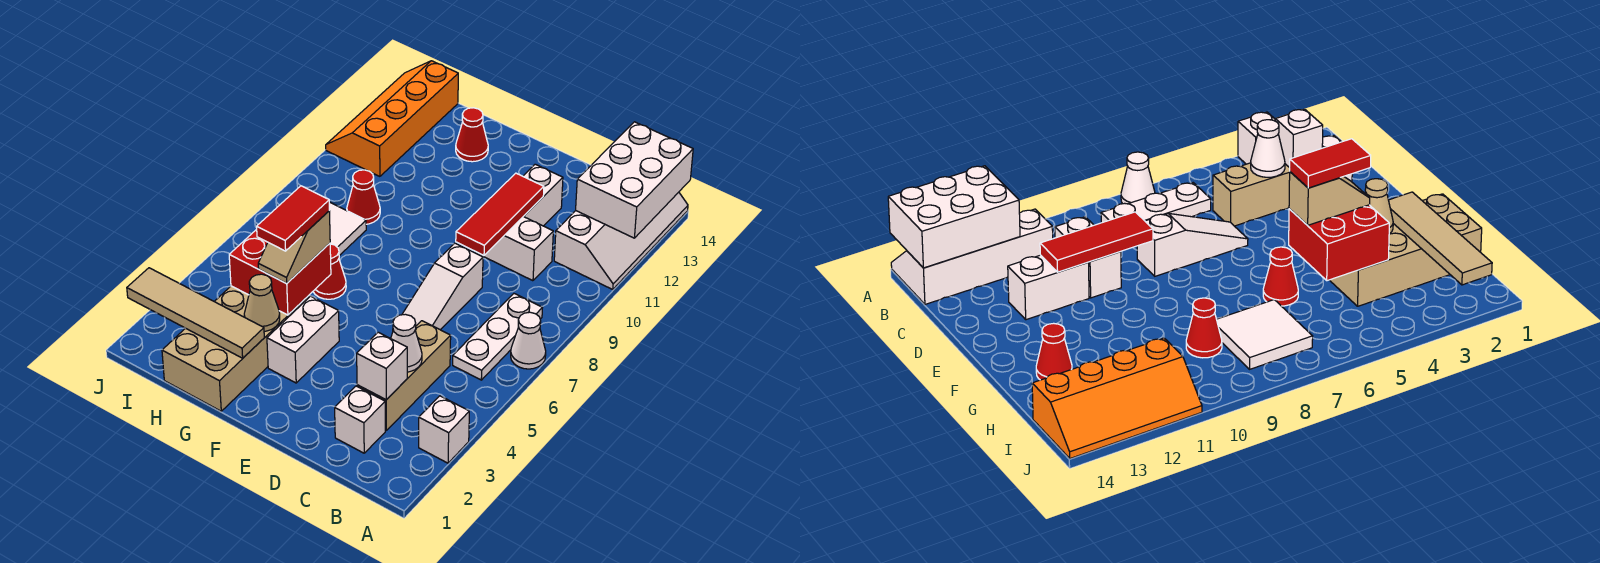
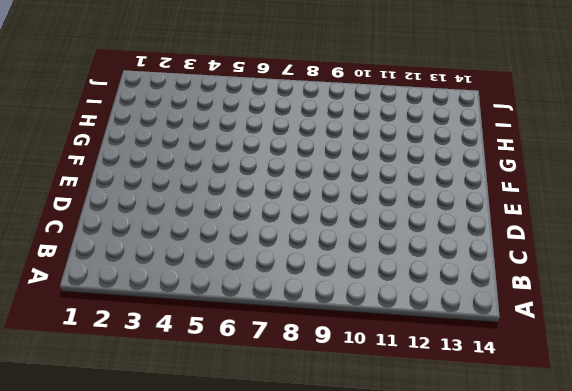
none -> white brick A3 level 1
none -> white cone A7 level 1
none -> white slope A11:B14 level 1 top B

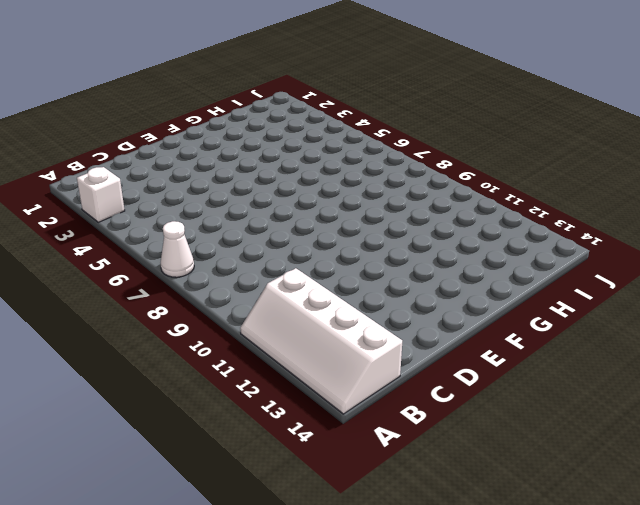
none -> white plate B6:B8 level 1
none -> white brick C2 level 1
none -> tan brick C3:C5 level 1

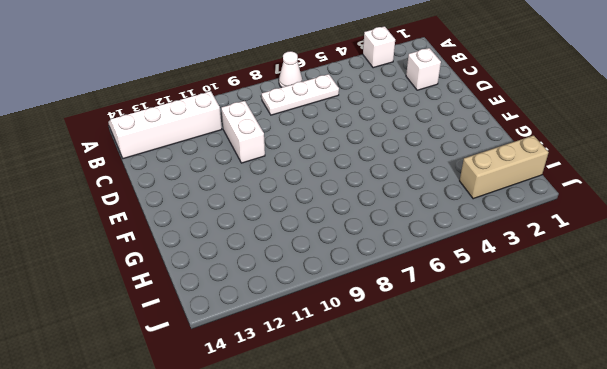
tan brick I1:I3 level 1 -> tan brick C3:C5 level 1
none -> white slope D6:D8 level 1 top 8
none -> white brick D11:D12 level 1
none -> white brick F3:F4 level 1

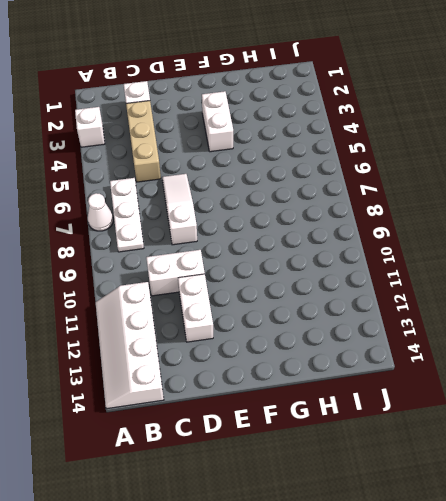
none -> tan brick G1:H4 level 1
none -> red cone G6 level 1
none -> red cone G13 level 1

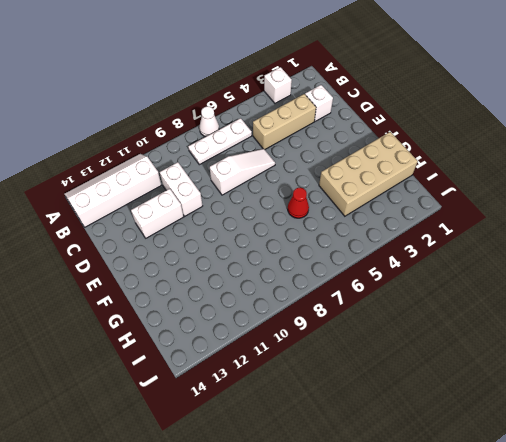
none -> white brick F3:F4 level 1
none -> red cone G13 level 1
none -> white tile H7:I8 level 1

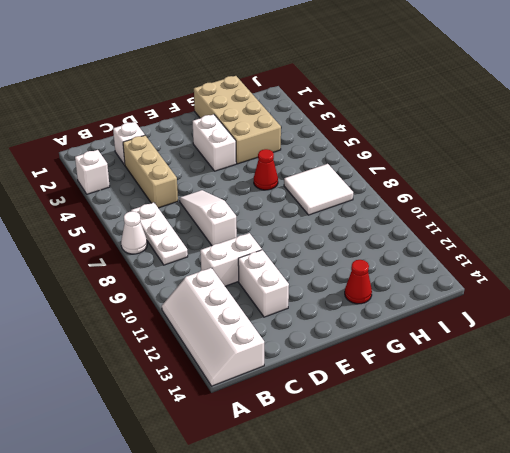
none -> red cone H9 level 1
none -> orange slope I11:J14 level 1 top I
none -> white brick A12:B14 level 2

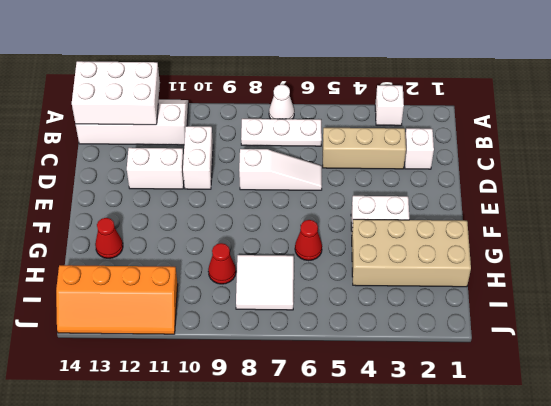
none -> white brick C3 level 2
none -> white cone C4 level 2
none -> red tile D9:D11 level 2

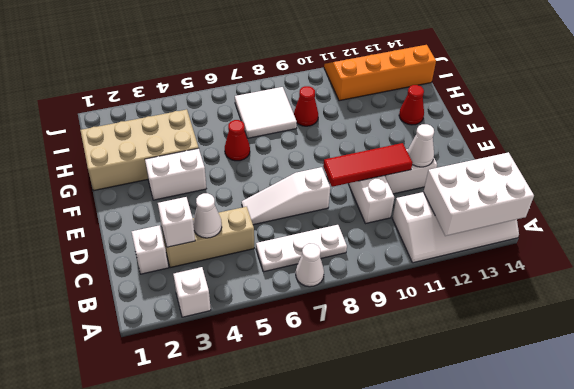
white cone D12 level 2 -> none
none -> tan tile G2:J2 level 2
none -> tan cone G3 level 2
none -> red brick G4:H5 level 2

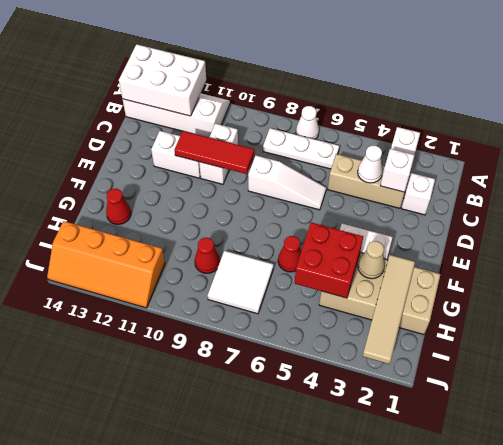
none -> tan slope G4:G5 level 3 top 5
none -> red tile G4:G5 level 4

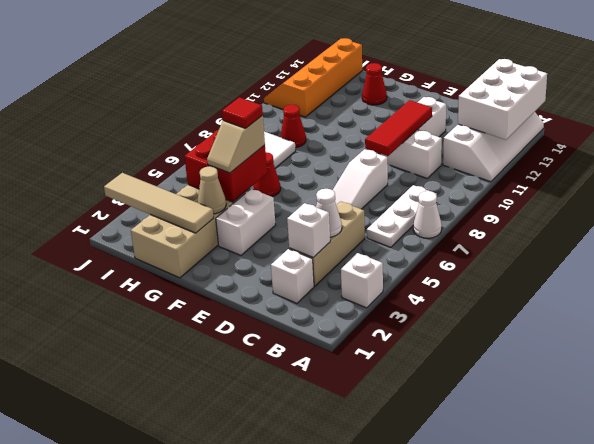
red tile G5 level 4 -> red tile G4:G5 level 4

